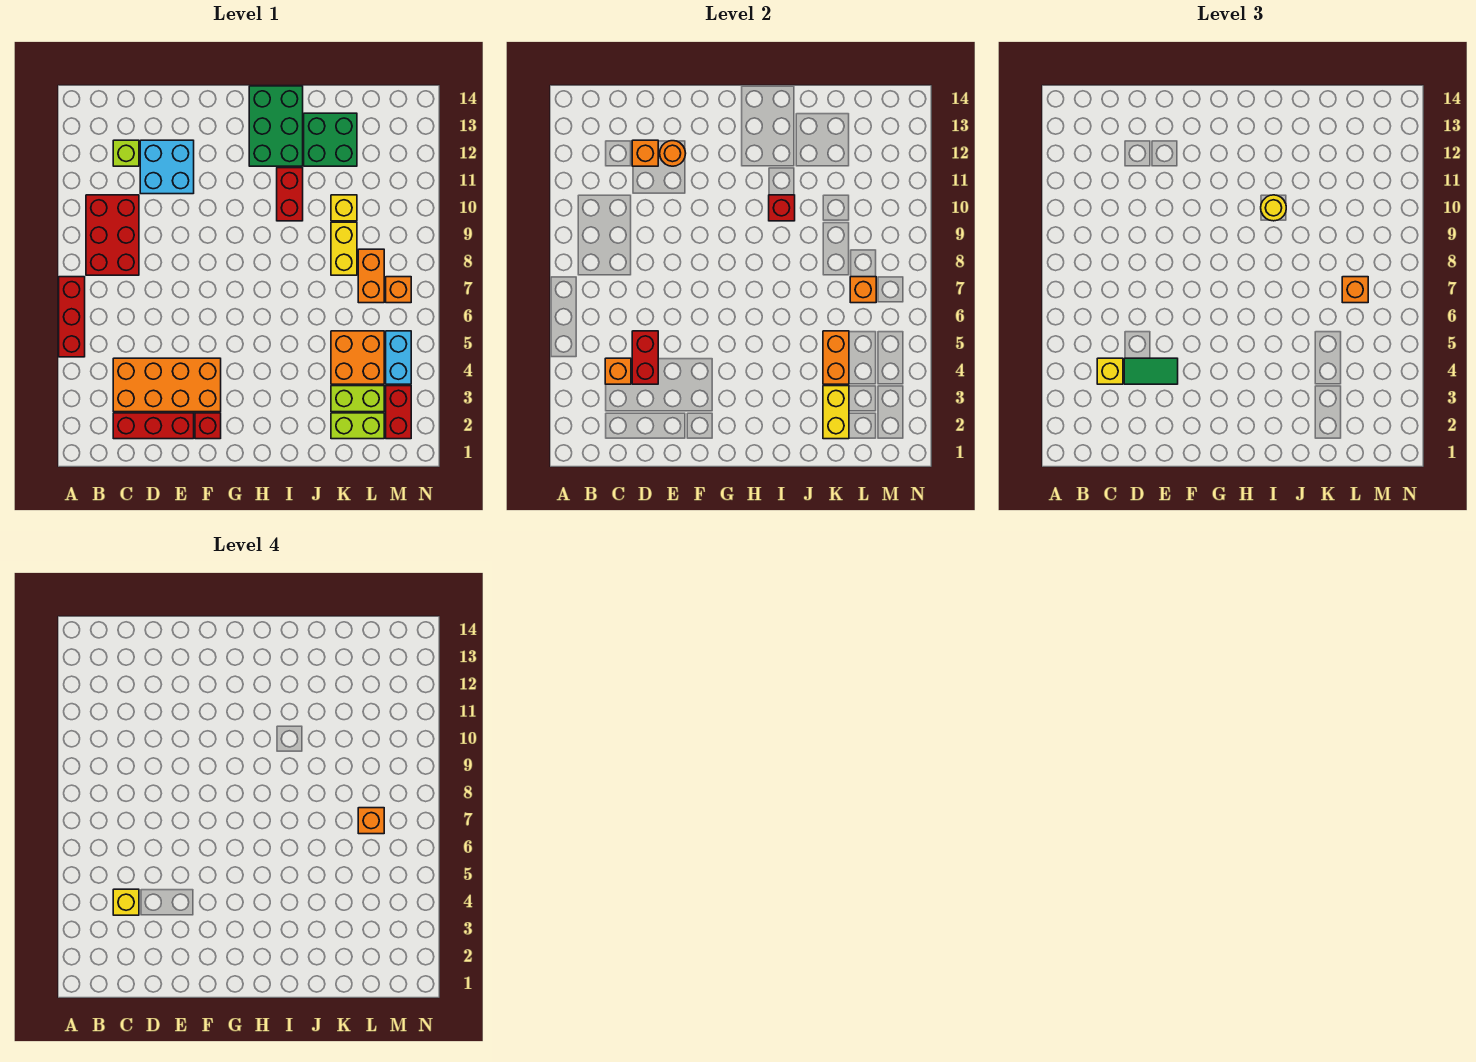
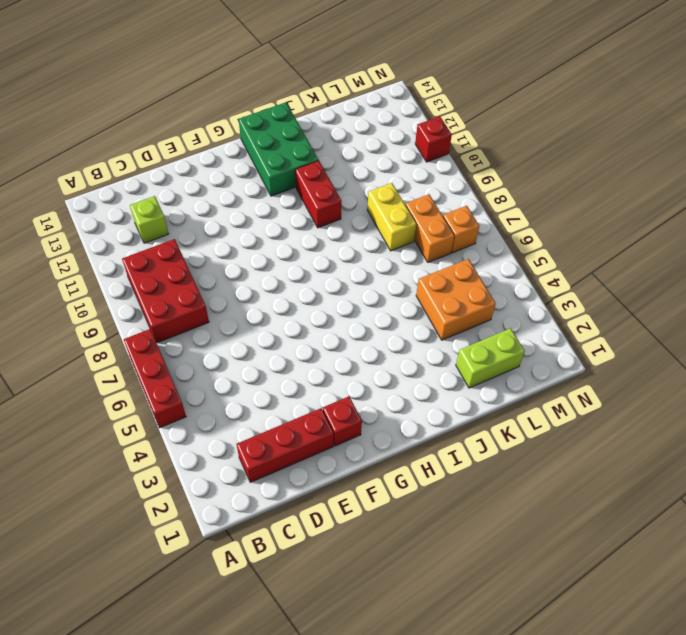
red brick N11 level 1 -> red brick I10 level 2
none -> orange brick C3:F4 level 1
none -> cyan brick D11:E12 level 1
none -> green brick J12:K13 level 1
none -> lime brick K3:L3 level 1

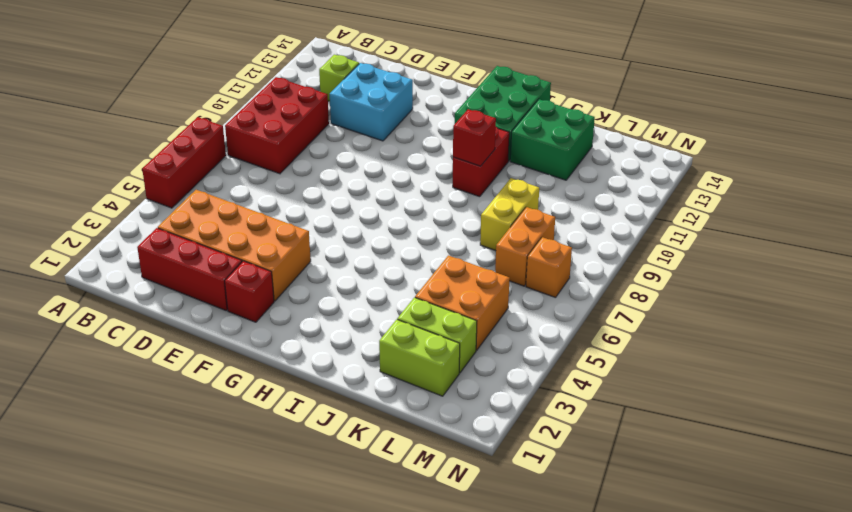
none -> yellow brick K10 level 1
none -> red brick M2:M3 level 1
none -> cyan brick M4:M5 level 1
none -> orange brick C4 level 2

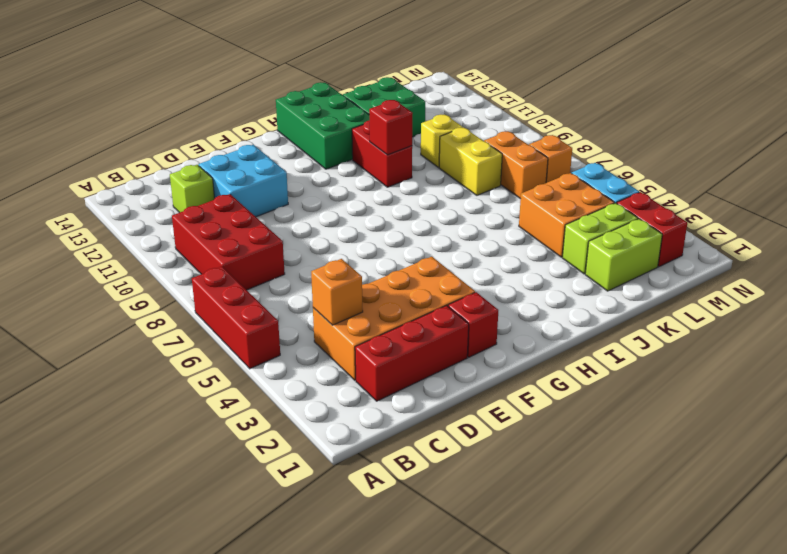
none -> red brick D4:D5 level 2
none -> orange brick D12 level 2
none -> orange round brick E12 level 2
none -> yellow brick K2:K3 level 2

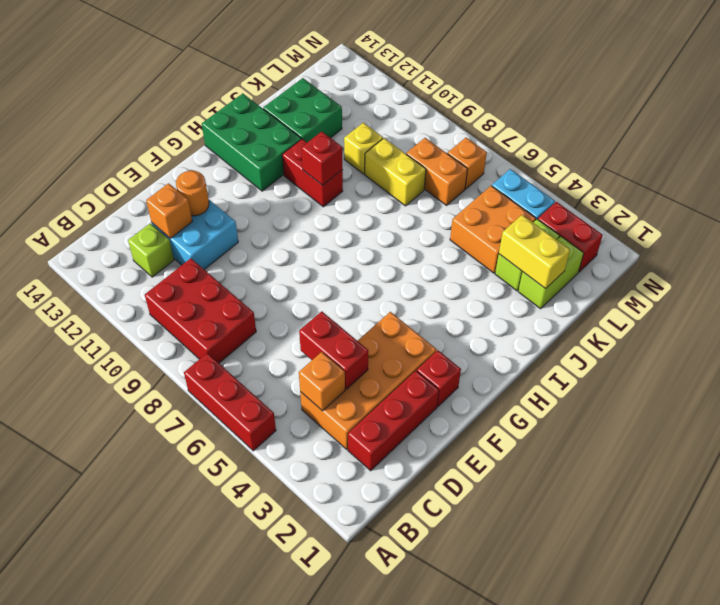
none -> orange brick K4:K5 level 2
none -> orange brick L7 level 2
none -> yellow brick C4 level 3
none -> green tile D4:E4 level 3

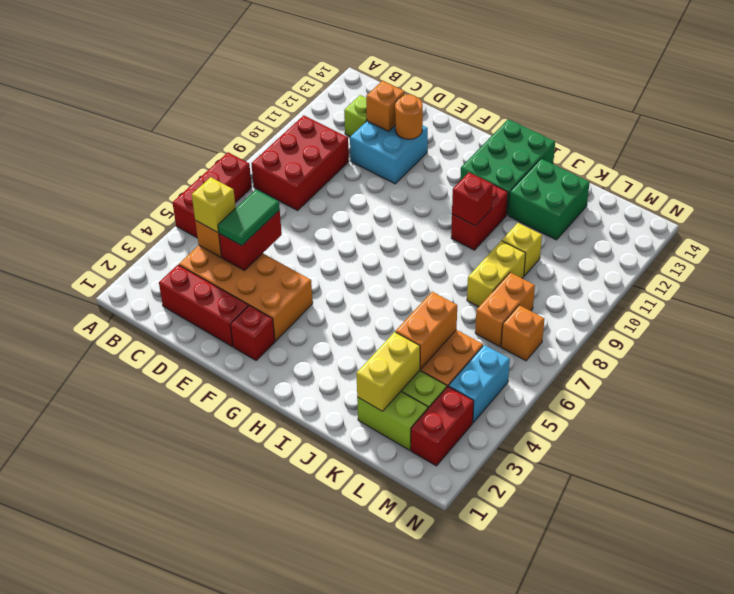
green tile D4:D5 level 3 -> green tile D4:E4 level 3
none -> orange brick L7 level 2
none -> yellow round brick I10 level 3
none -> orange brick L7 level 3
none -> yellow brick C4 level 4

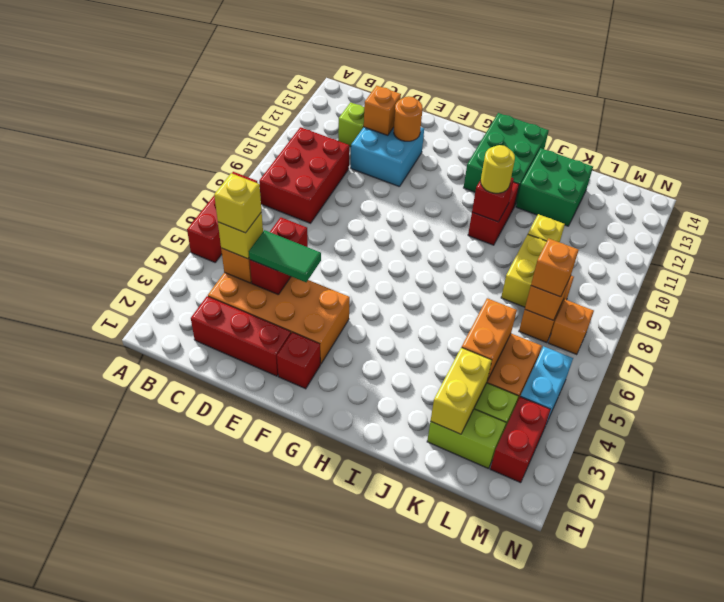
none -> orange brick L7 level 4

